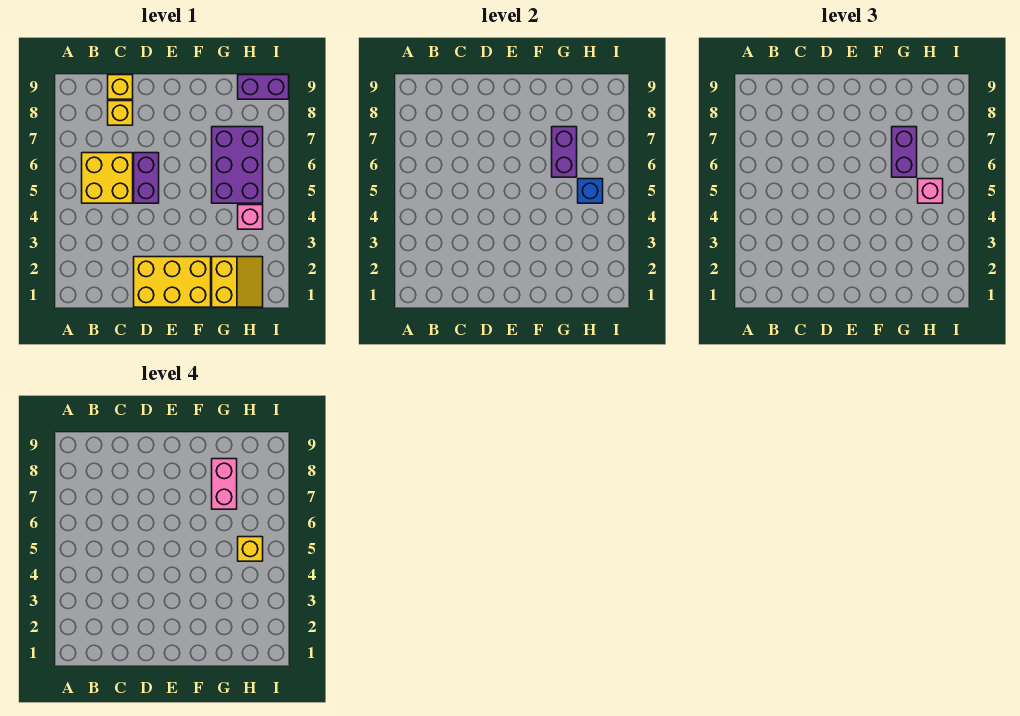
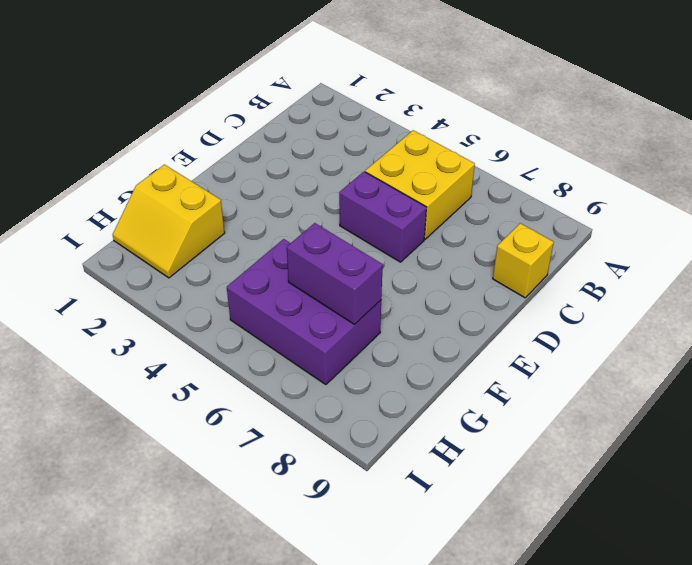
none -> yellow brick C8 level 1
none -> yellow brick D1:F2 level 1
none -> pink brick H4 level 1

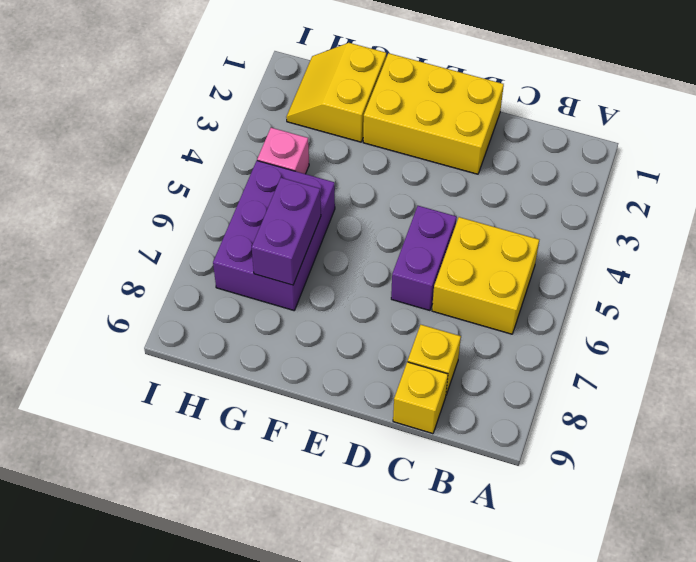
none -> purple brick H9:I9 level 1
none -> blue brick H5 level 2
none -> purple brick G6:G7 level 3

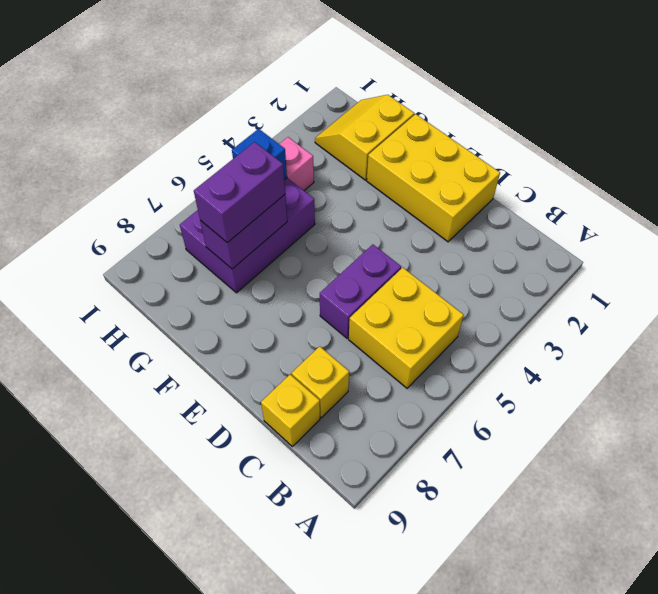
none -> purple brick H9:I9 level 1
none -> pink brick H5 level 3
none -> pink brick G7:G8 level 4

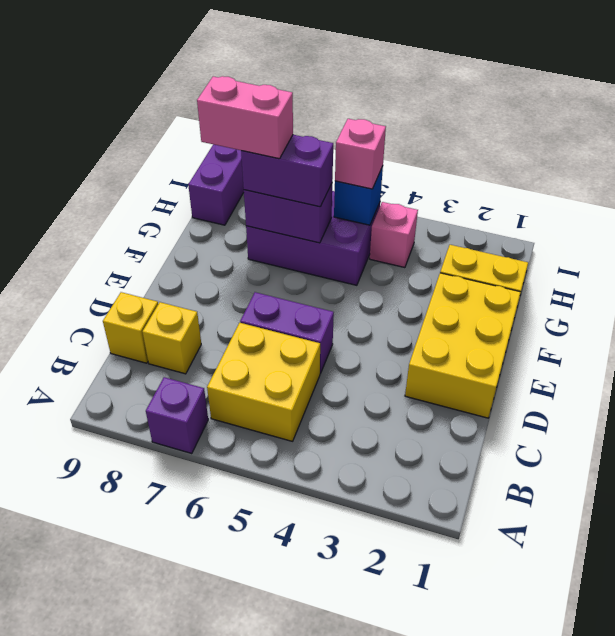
purple brick A7 level 1 -> none
none -> yellow brick H5 level 4

